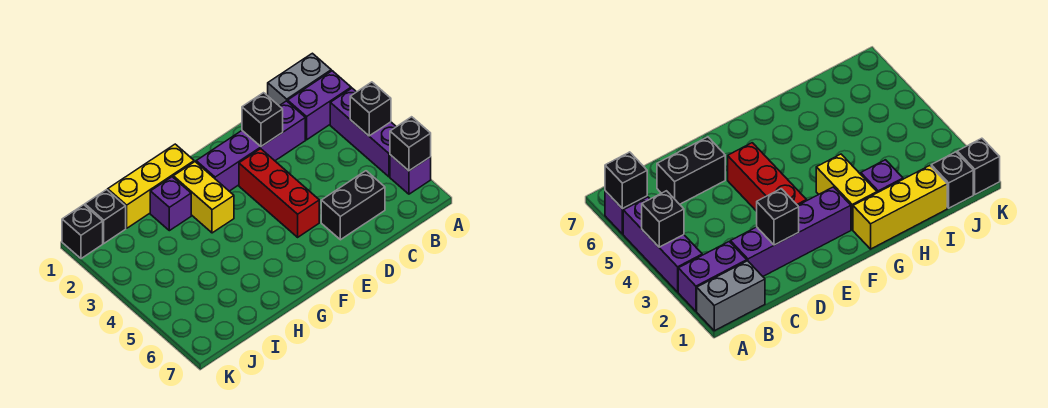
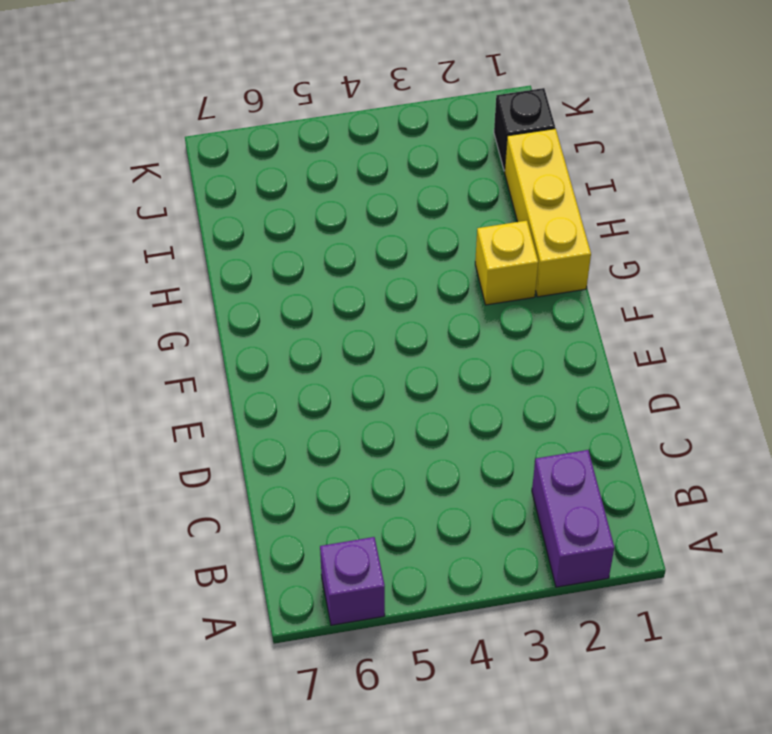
yellow brick G2 level 1 -> yellow brick G2:G3 level 1
none -> grey brick A1:B1 level 1
none -> purple brick A3:A5 level 1
none -> purple brick C2:F2 level 1

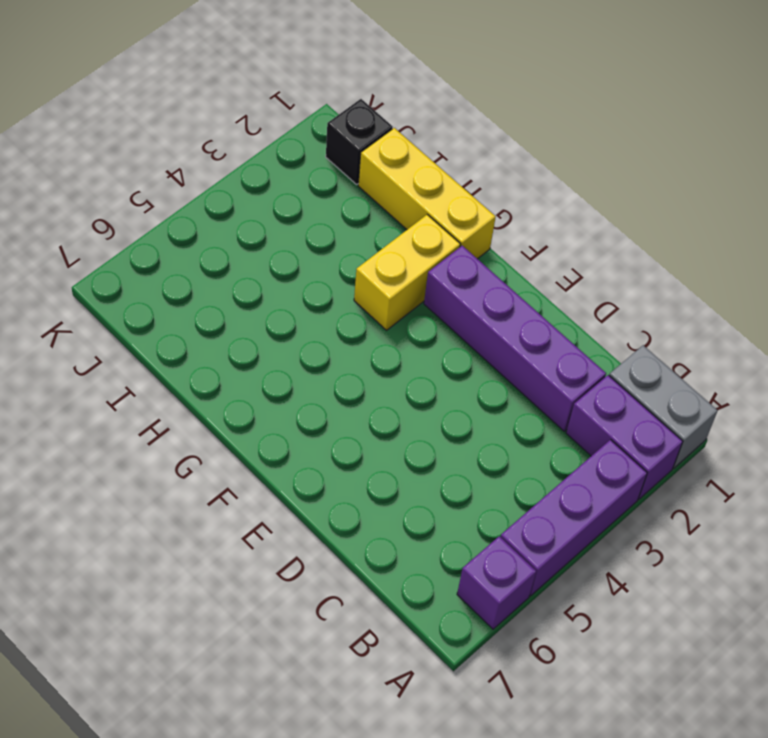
none -> black brick C6:D6 level 1
none -> red brick E3:E5 level 1
none -> purple brick H2 level 1

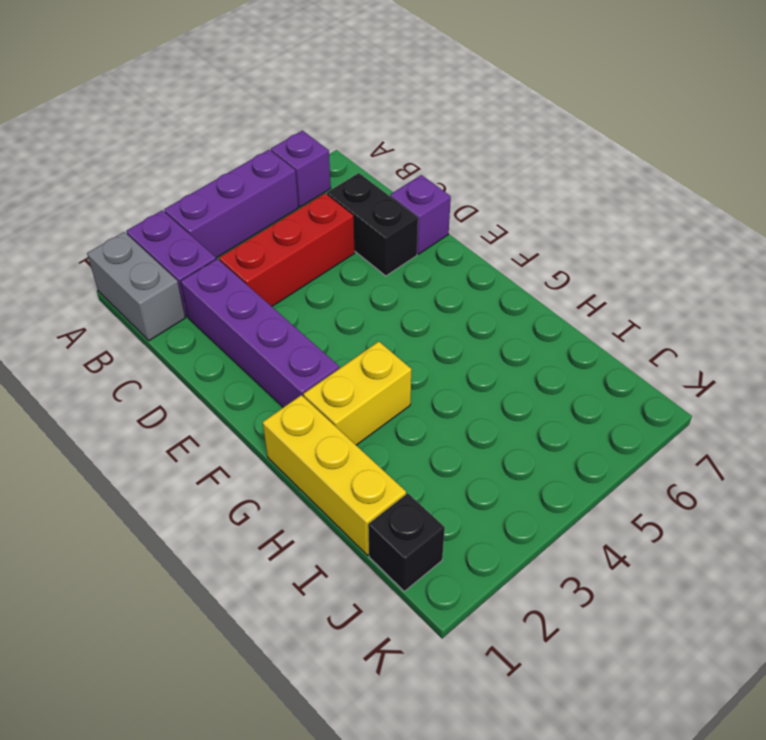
red brick C3:C5 level 1 -> red brick E3:E5 level 1
purple brick D7 level 1 -> purple brick H2 level 1
none -> black brick K1 level 1
none -> black brick A4 level 2
none -> black brick A6 level 2

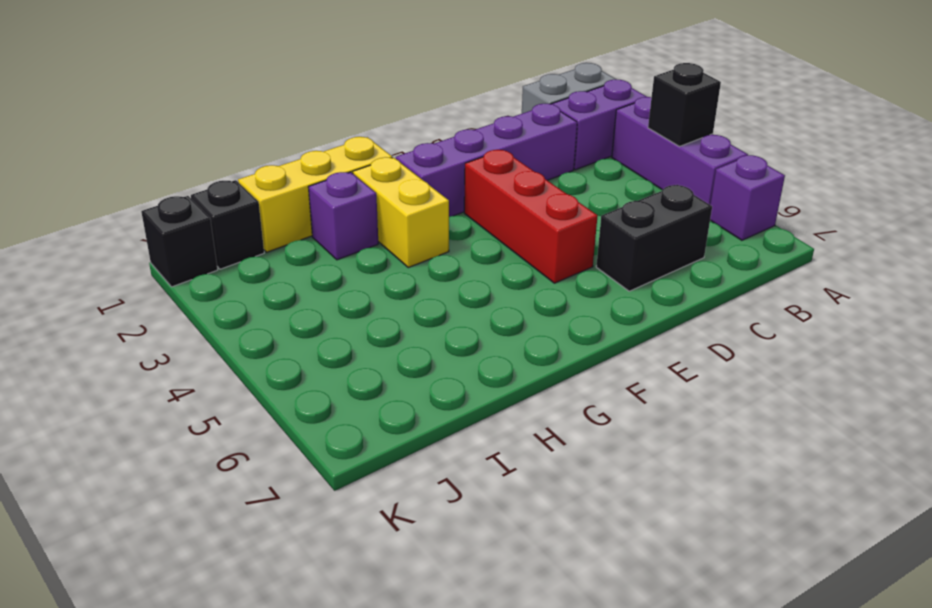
none -> black brick A6 level 2
none -> black brick D2 level 2

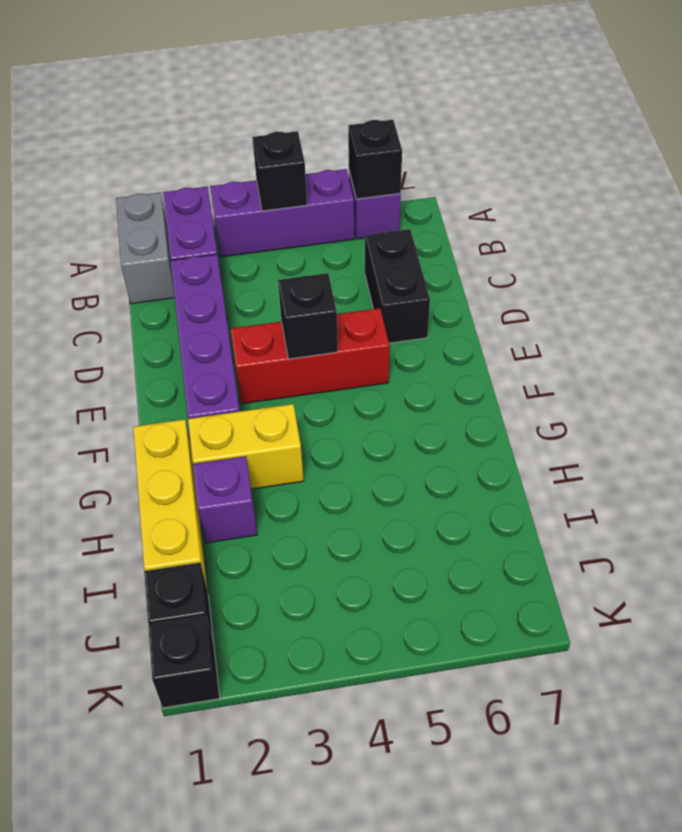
black brick E4 level 2 -> black brick D2 level 2

